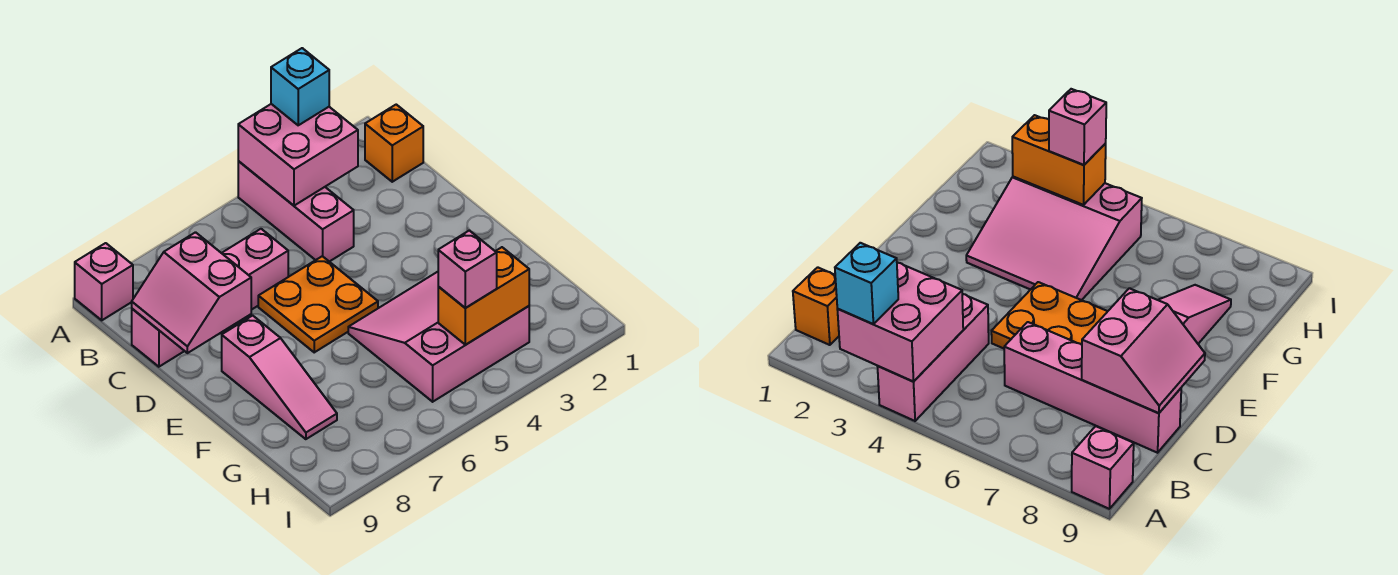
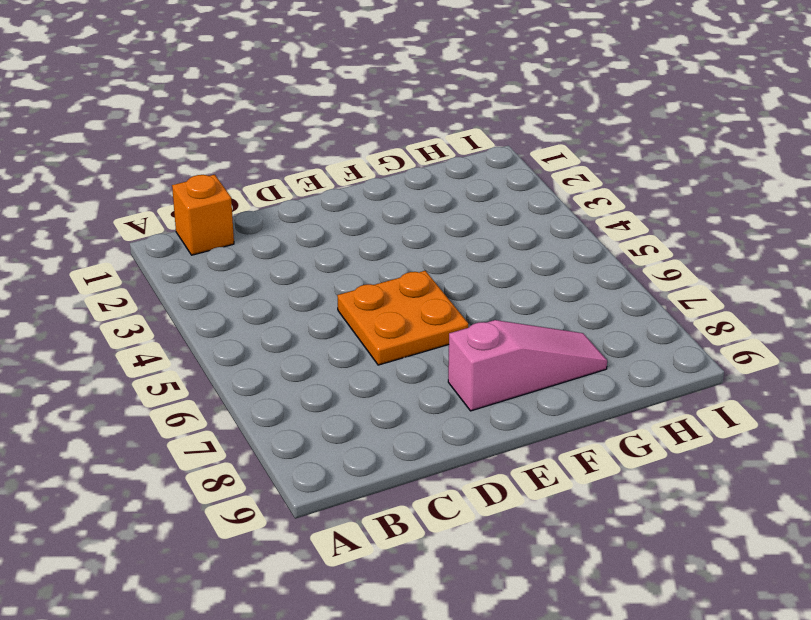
none -> pink brick A4:C4 level 1
none -> pink brick A9 level 1
none -> pink brick C6:C9 level 1

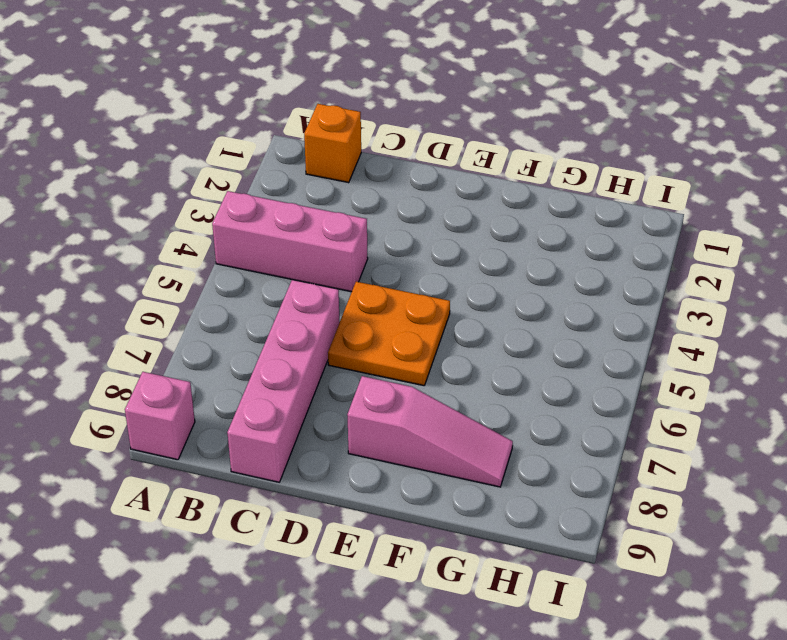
none -> pink slope F3:H5 level 1 top H
none -> pink brick A3:B4 level 2
none -> pink slope C8:D9 level 2 top 8

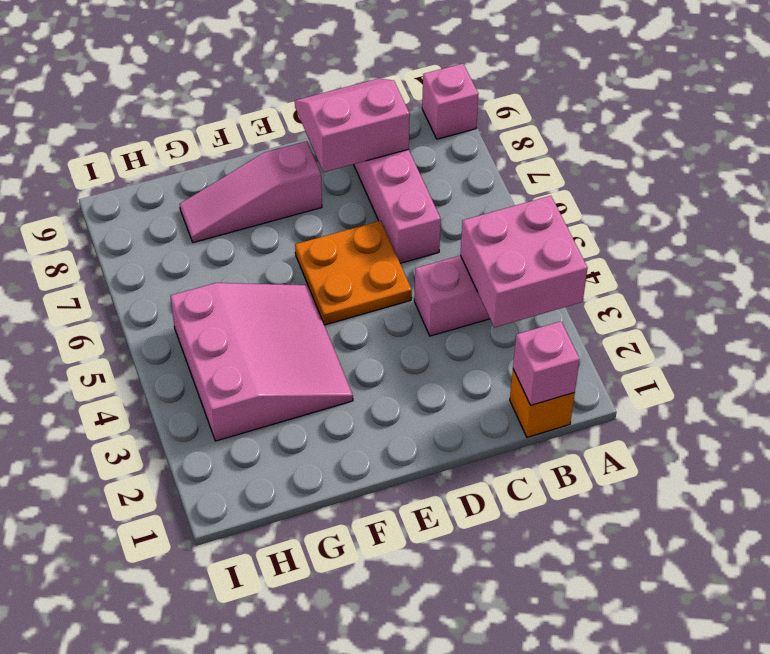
pink brick B1 level 2 -> pink brick H4 level 3
none -> orange brick H3:H4 level 2
none -> cyan brick A3 level 3

